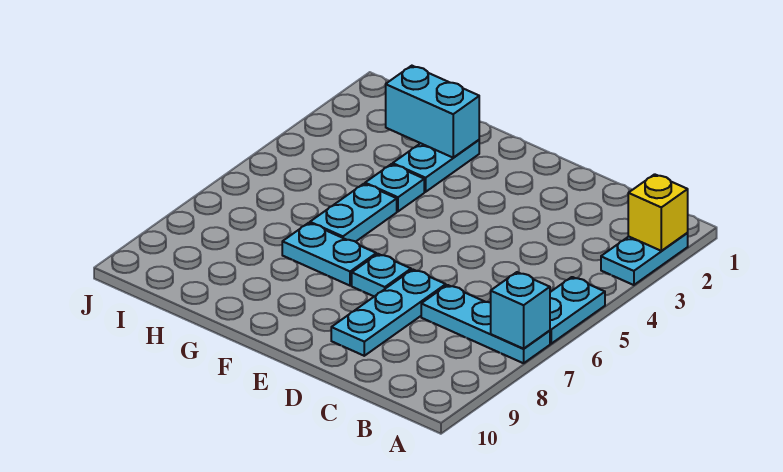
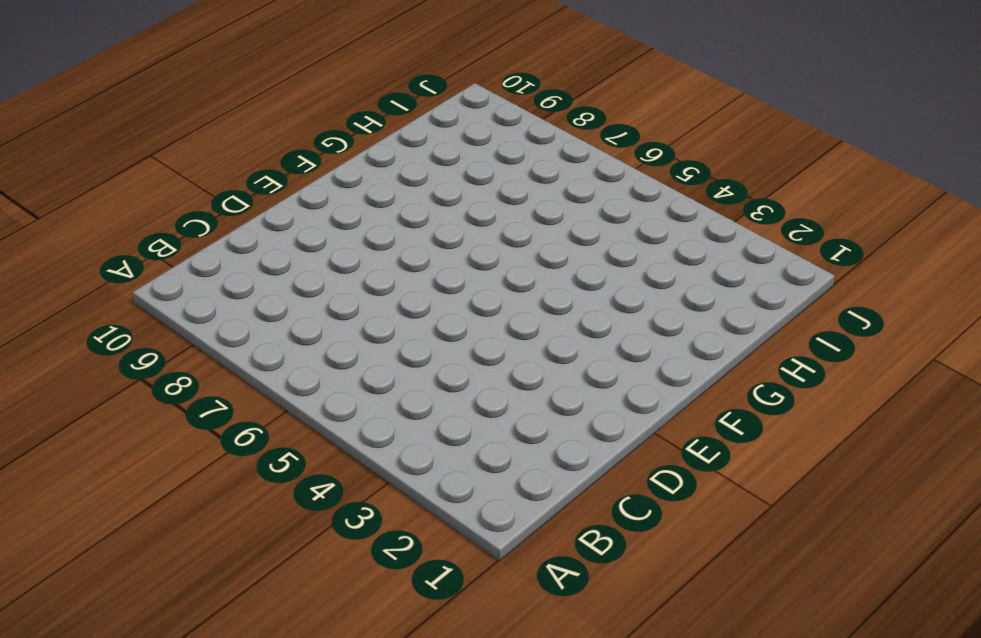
none -> cyan plate A2:A3 level 1
none -> cyan plate A5:A6 level 1
none -> cyan plate A7:C7 level 1

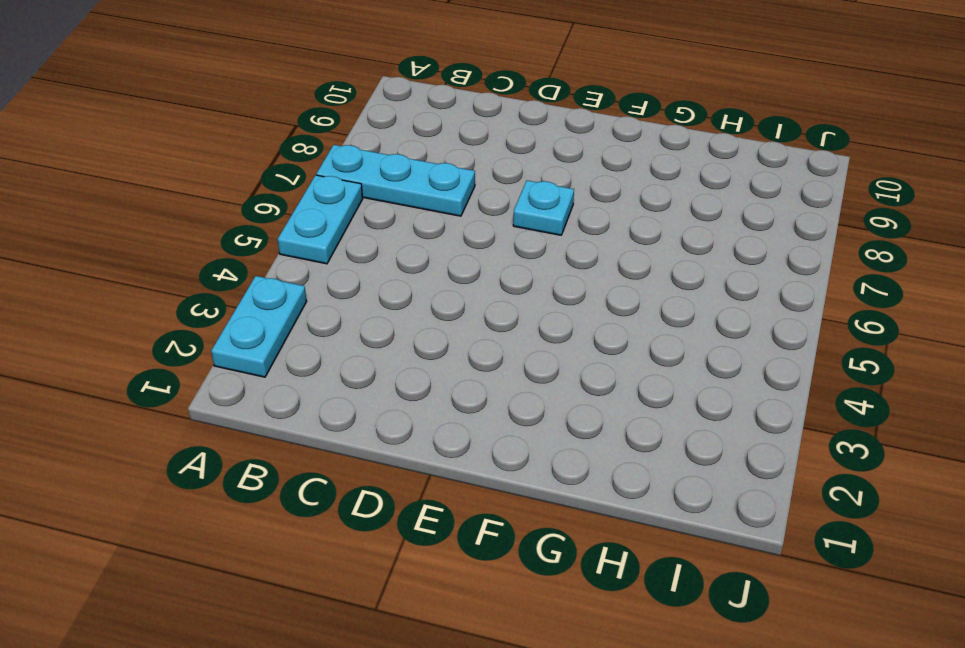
none -> cyan plate D7:D9 level 1
none -> cyan plate F7:G7 level 1
none -> cyan plate G2:G3 level 1

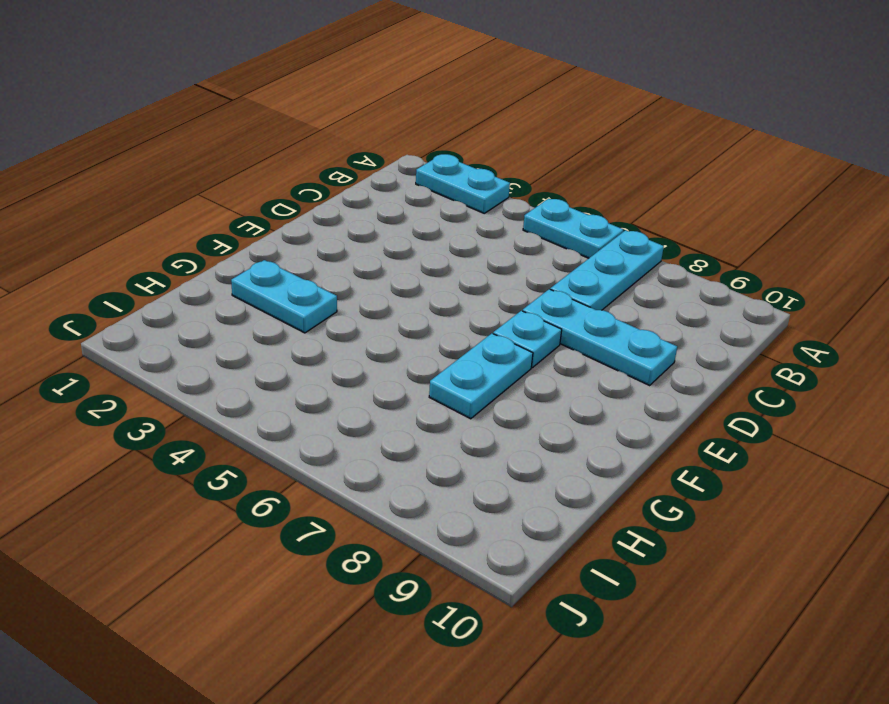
none -> cyan plate G4 level 1
none -> cyan plate G5:G6 level 1
none -> yellow brick A2 level 2

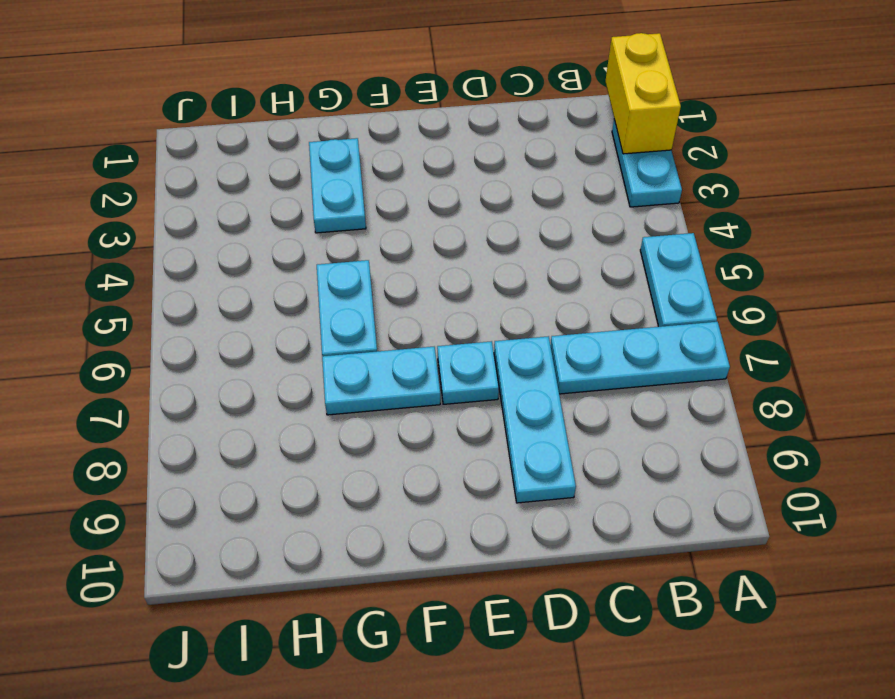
yellow brick A1:A2 level 2 -> yellow brick A2 level 2
none -> cyan plate G4 level 1
none -> cyan brick A7 level 2
none -> cyan brick G2:H2 level 2

